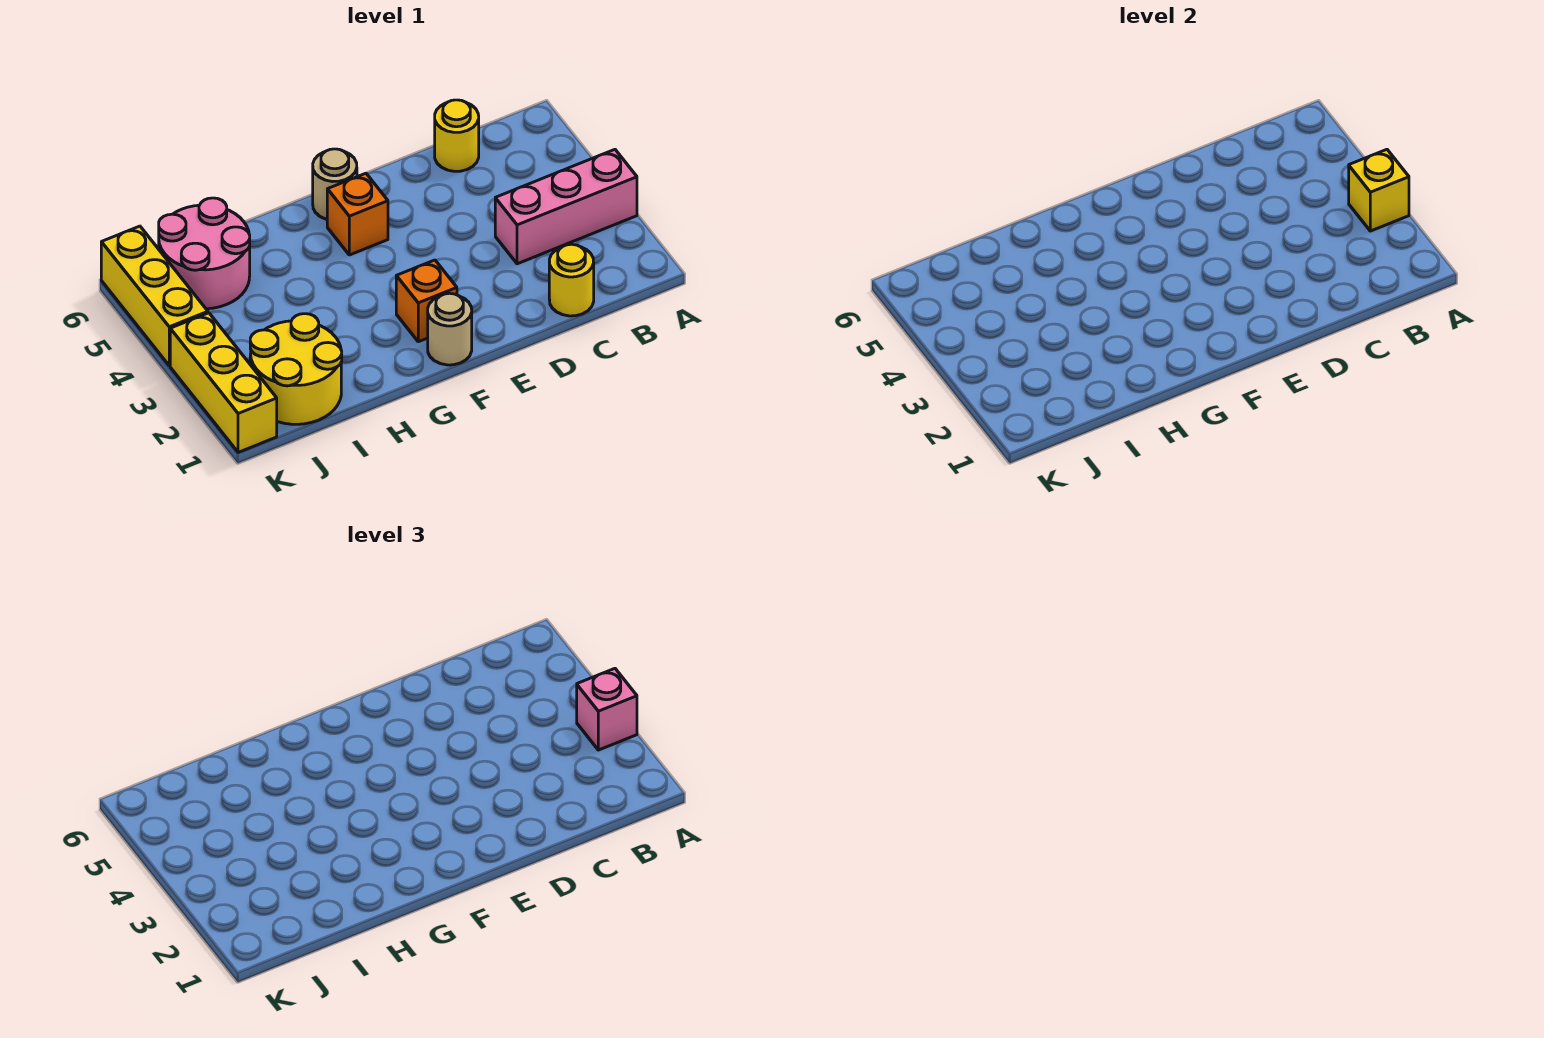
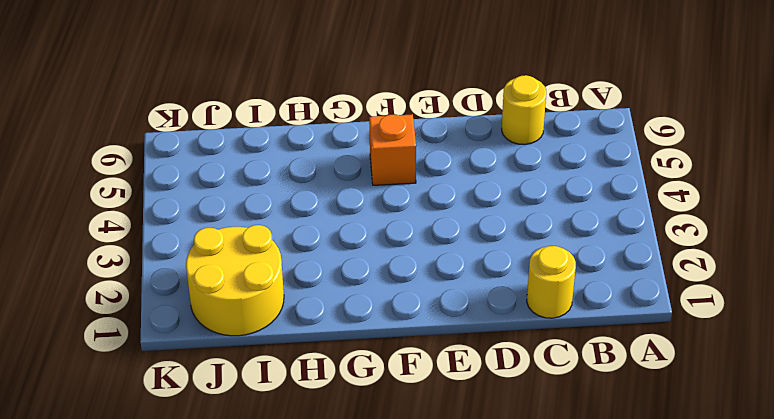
none -> pink brick A3:C3 level 1
none -> tan round brick F1 level 1
none -> orange brick F2 level 1

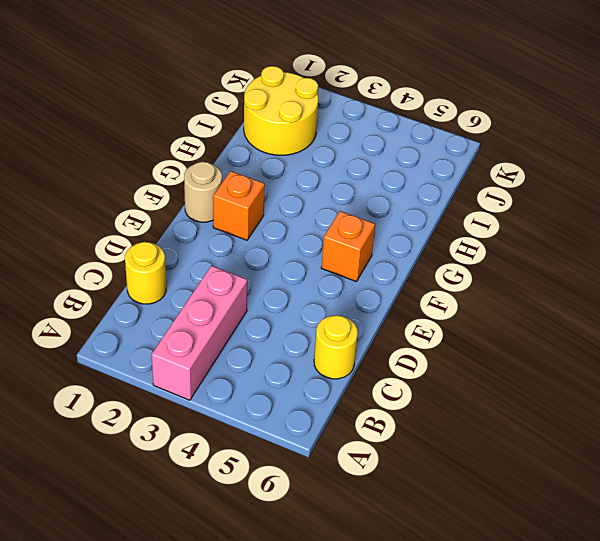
none -> tan round brick F6 level 1
none -> pink round brick I5:J6 level 1
none -> yellow brick K1:K3 level 1

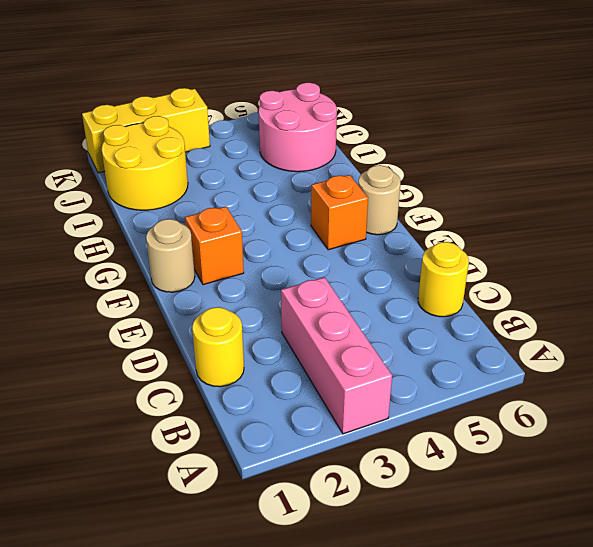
none -> yellow brick K4:K6 level 1
none -> yellow brick A3 level 2
none -> pink brick A3 level 3

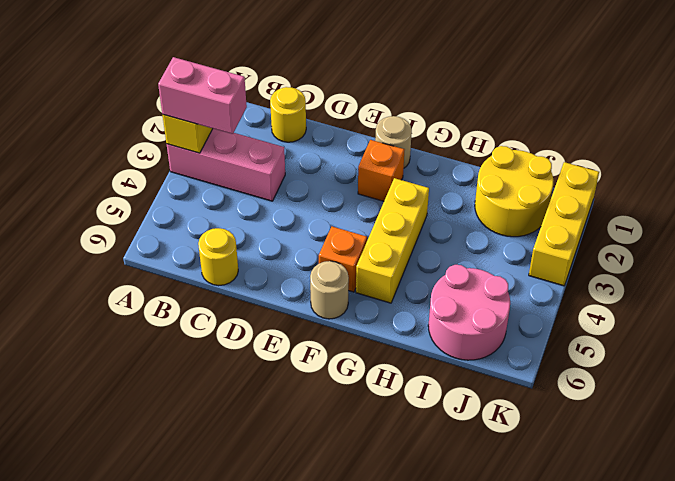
pink brick A3:B3 level 3 -> pink brick A3 level 3
yellow brick G3:G5 level 1 -> yellow brick K4:K6 level 1

